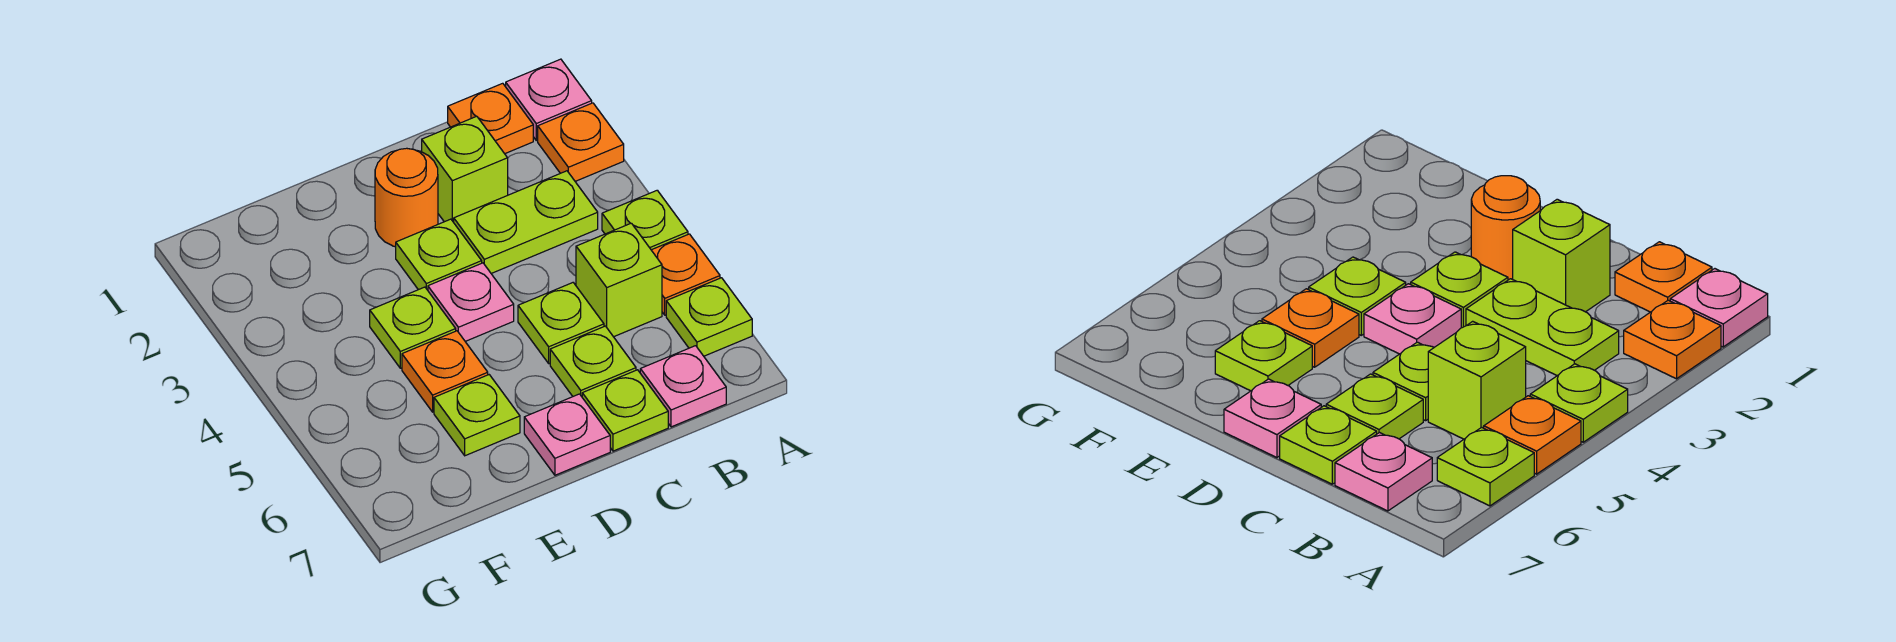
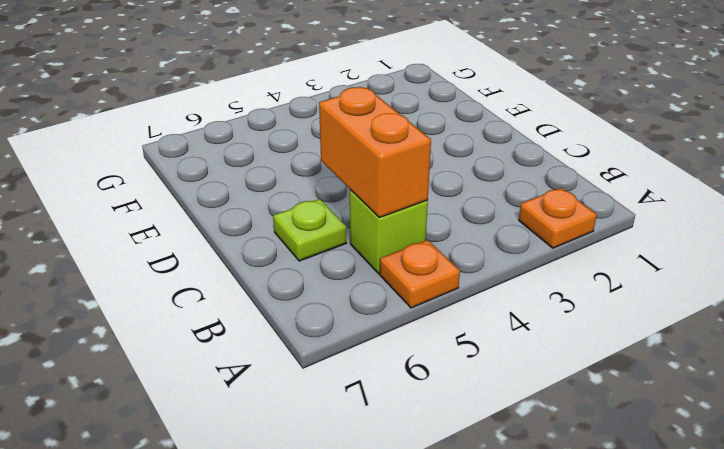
orange brick B5:C5 level 2 -> none
none -> pink plate A1 level 1
none -> lime plate A4 level 1
none -> lime plate A6 level 1

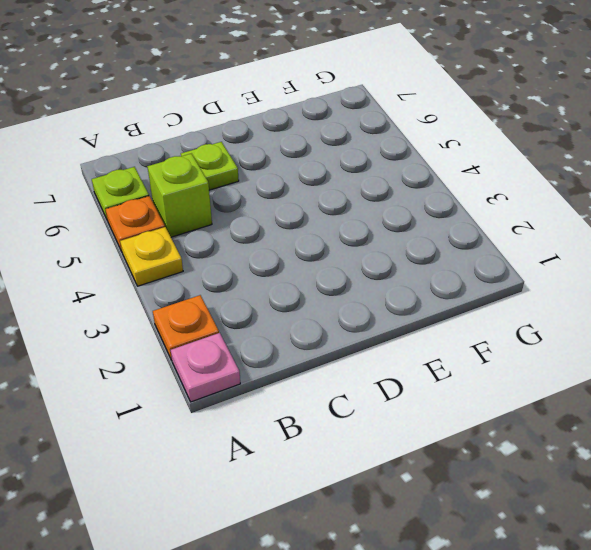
yellow plate A4 level 1 -> lime plate A4 level 1
none -> orange plate B1 level 1
none -> lime plate B3:C3 level 1
none -> pink plate B7 level 1

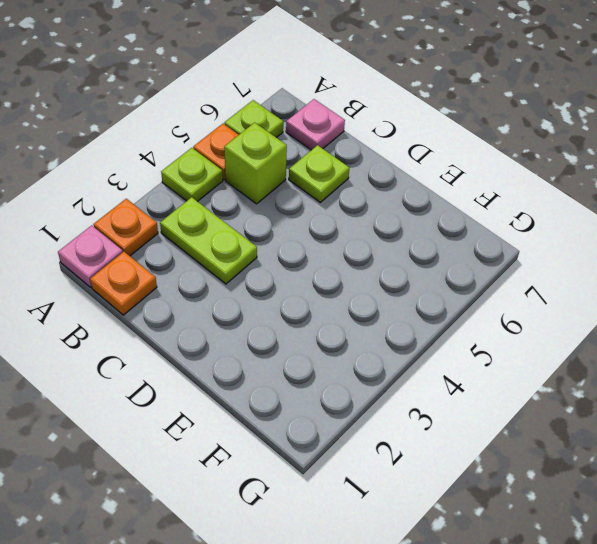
none -> lime brick C2 level 1
none -> lime plate C5 level 1
none -> lime plate C7 level 1

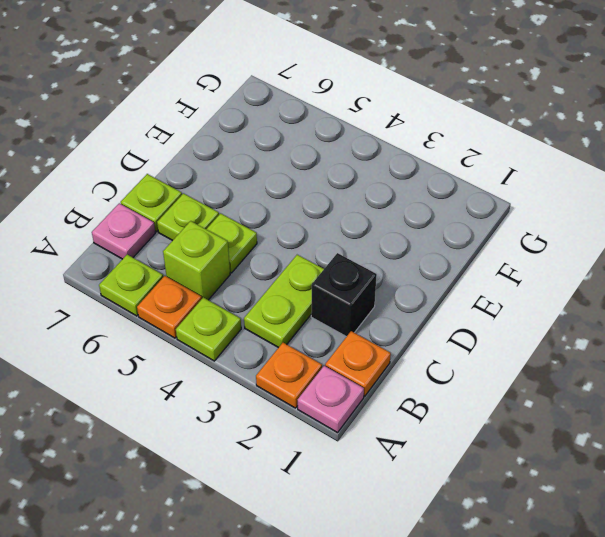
black brick C2 level 1 -> lime brick C2 level 1
none -> orange round brick D2 level 1
none -> lime plate D3 level 1
none -> pink plate D4 level 1

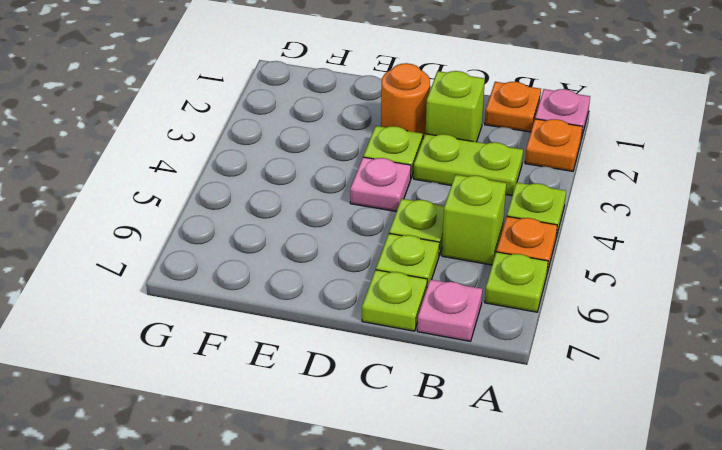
none -> pink plate D7 level 1
none -> lime plate E4 level 1
none -> orange plate E5 level 1

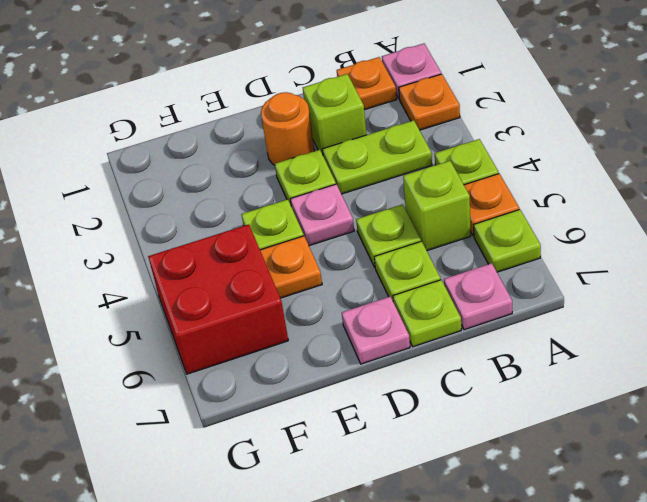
red brick F5:G6 level 1 -> none
none -> lime plate E6 level 1

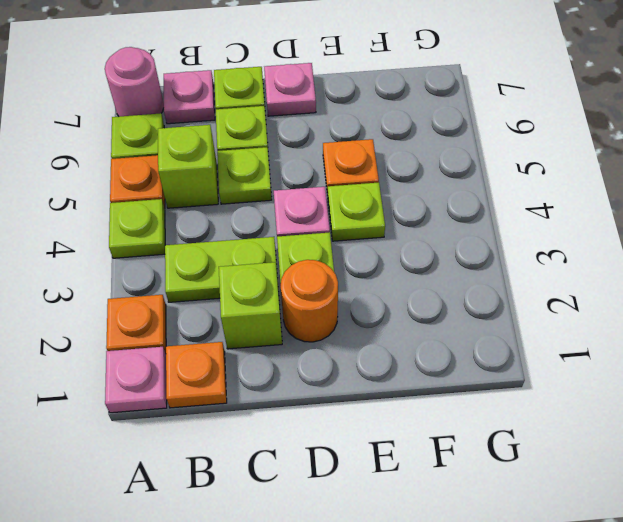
pink round brick A7 level 1 -> none
none -> lime plate E6 level 1

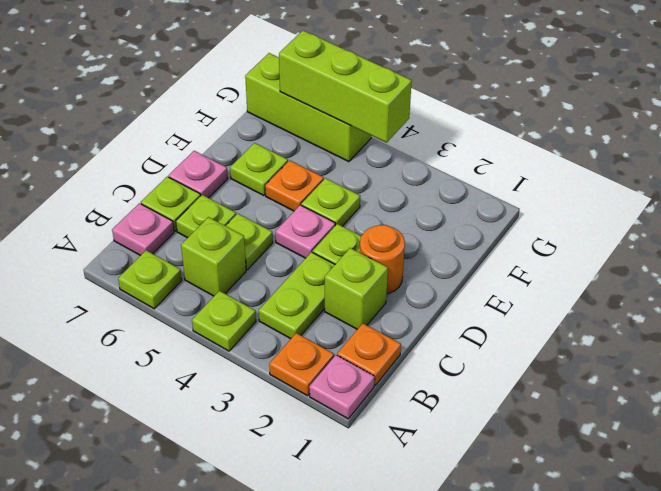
lime brick G4:G6 level 2 -> none
lime brick G5:G7 level 1 -> none
none -> orange plate A5 level 1

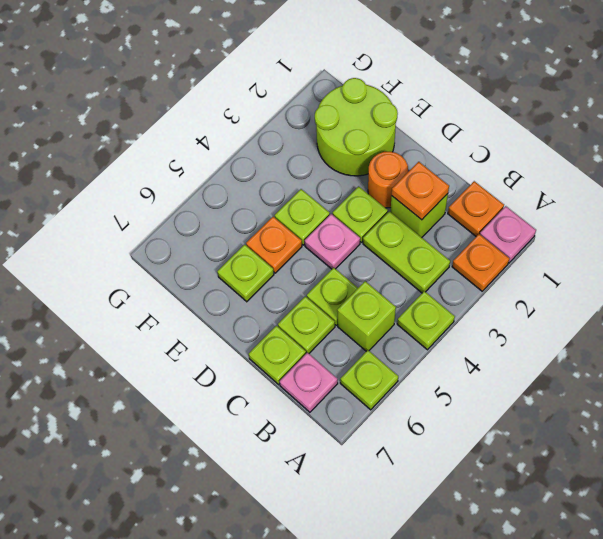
orange plate C2 level 2 -> orange plate A5 level 1
lime round brick E1:F2 level 1 -> none
none -> pink plate D7 level 1

